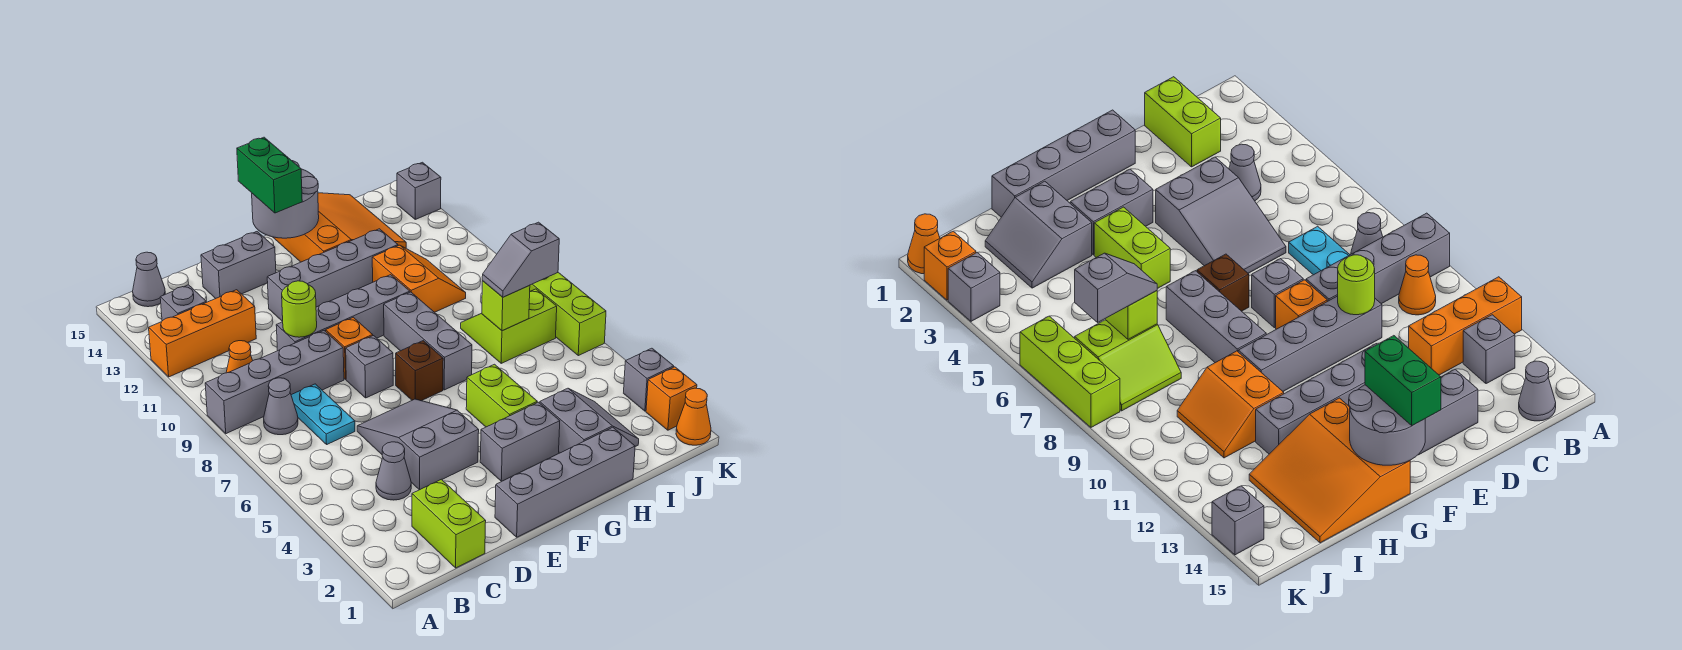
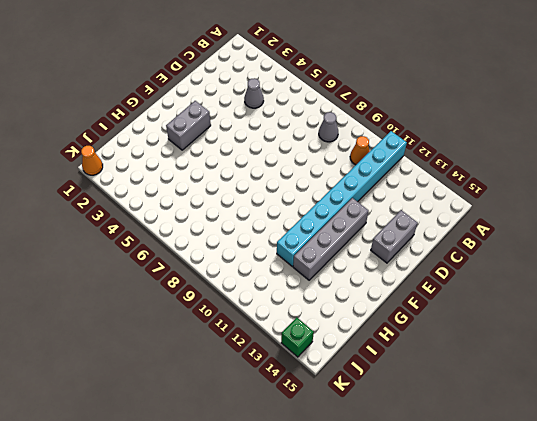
cyan brick A11:H11 level 1 -> orange slope H10:I11 level 1 top H
green brick K14 level 1 -> grey brick K14 level 1
none -> grey brick A9:D9 level 1
none -> orange brick A12:C12 level 1
none -> grey brick B13 level 1
none -> grey cone B15 level 1

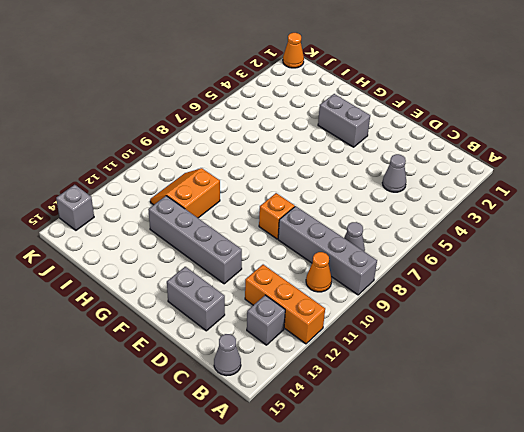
none -> lime brick C1:C2 level 1
none -> cyan plate C7:C8 level 1
none -> grey slope D4:E6 level 1 top 4
none -> grey brick D10:G10 level 1

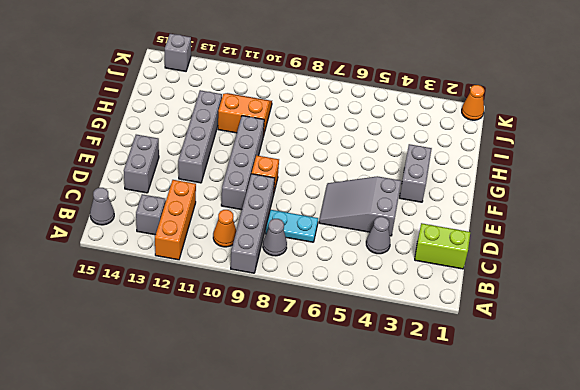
none -> grey brick E1:H1 level 1
none -> grey brick E8 level 1
none -> brown brick F7 level 1
none -> lime brick G4:G5 level 1

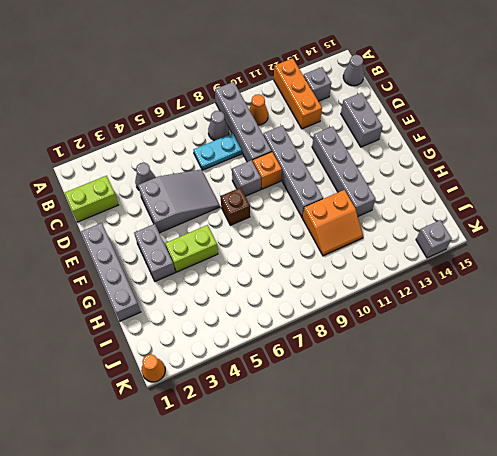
none -> grey brick G7:G9 level 1
none -> orange slope G13:I15 level 1 top G
none -> grey slope H2:I3 level 1 top H
none -> lime slope I7:J8 level 1 top 7

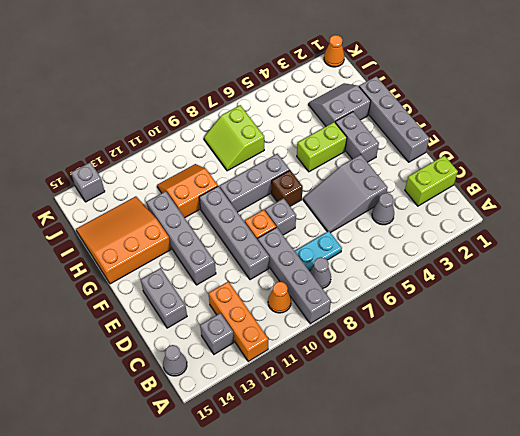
none -> orange brick K2 level 1
none -> grey brick K3 level 1
none -> lime brick K6:K8 level 1
none -> lime round brick D10 level 2

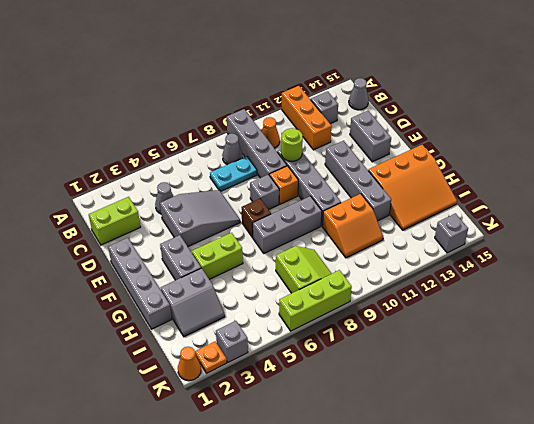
orange plate K2 level 1 -> orange brick K2 level 1
none -> grey round brick F14:G15 level 2
none -> lime brick I7 level 2
none -> green brick F14:F15 level 3
none -> grey slope I7:J7 level 3 top J

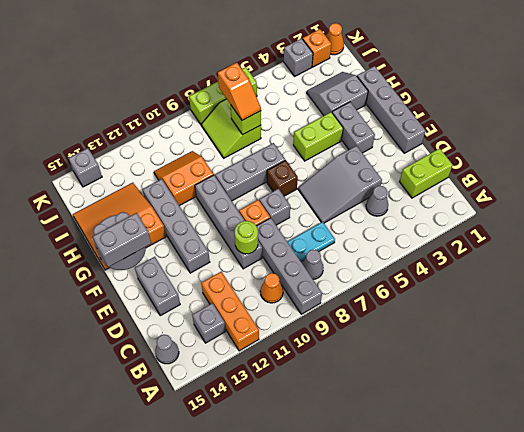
grey brick F14:F15 level 3 -> green brick F14:F15 level 3
orange slope I7:J7 level 3 top J -> grey slope I7:J7 level 3 top J

